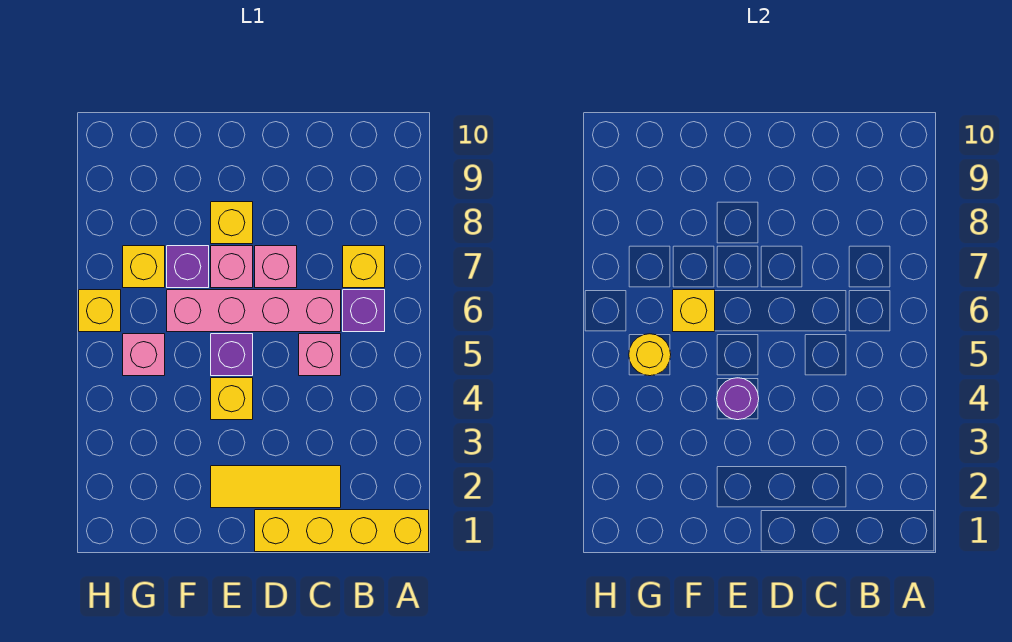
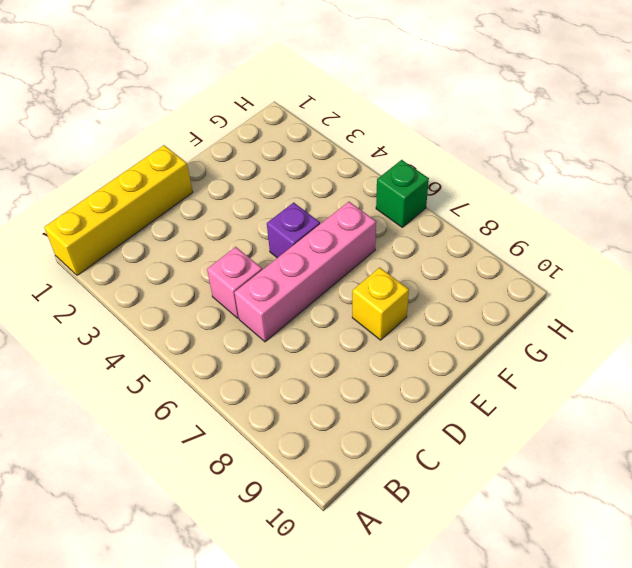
green brick H6 level 1 -> yellow brick H6 level 1
none -> purple brick B6 level 1
none -> yellow brick B7 level 1
none -> yellow tile C2:E2 level 1

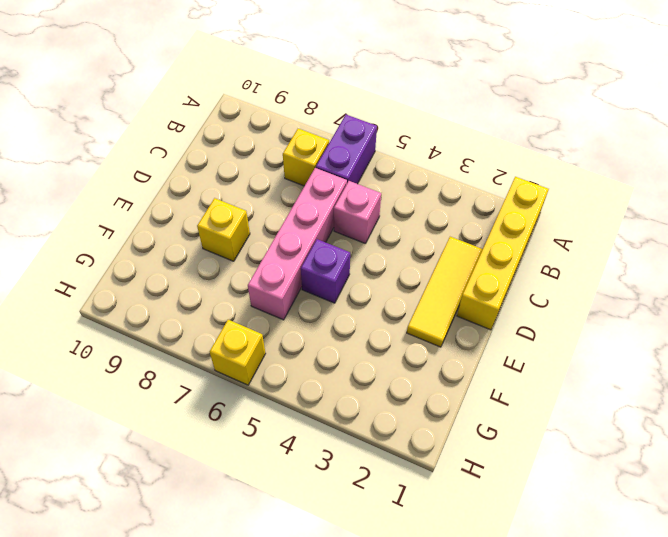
purple brick A6:B6 level 1 -> purple brick B6 level 1
none -> pink brick D7 level 1
none -> yellow brick E4 level 1
none -> pink brick E7 level 1

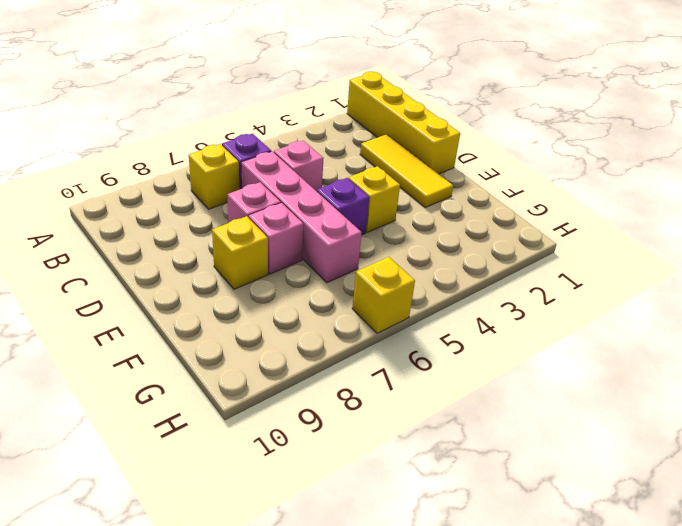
none -> purple brick F7 level 1
none -> pink brick G5 level 1
none -> yellow brick G7 level 1

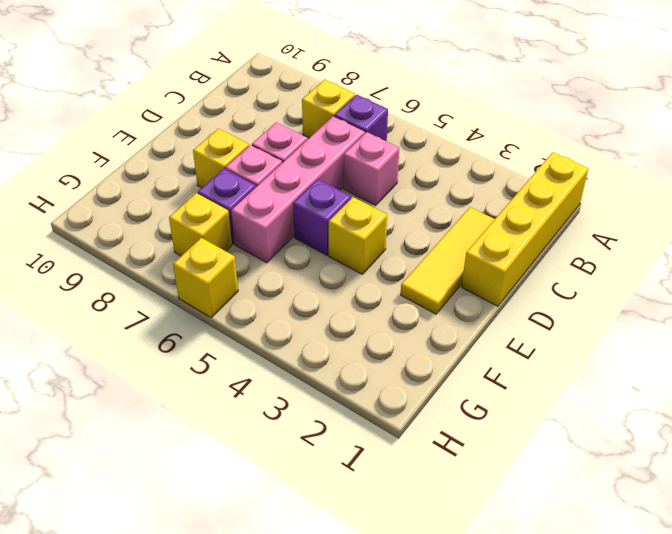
none -> pink brick G5 level 1
none -> purple round brick E4 level 2
none -> yellow brick F6 level 2

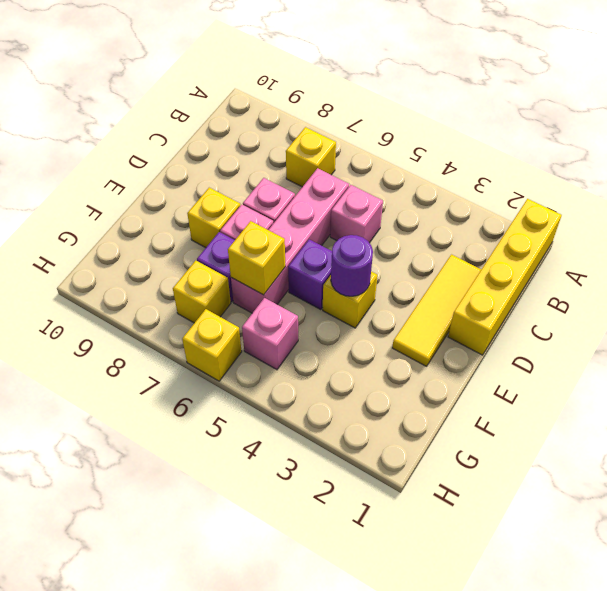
none -> purple brick B6 level 1
none -> yellow round brick G5 level 2

